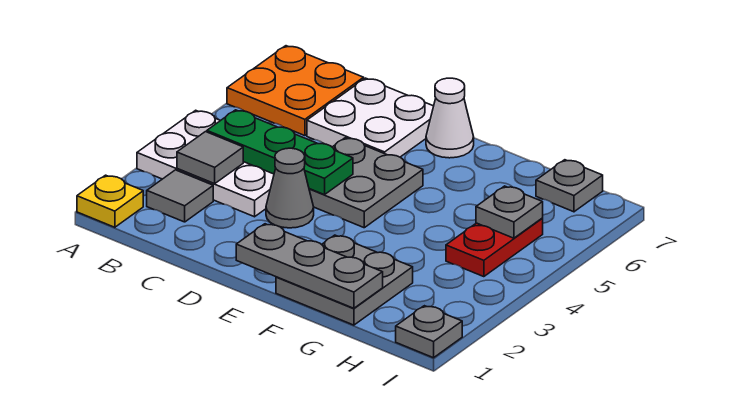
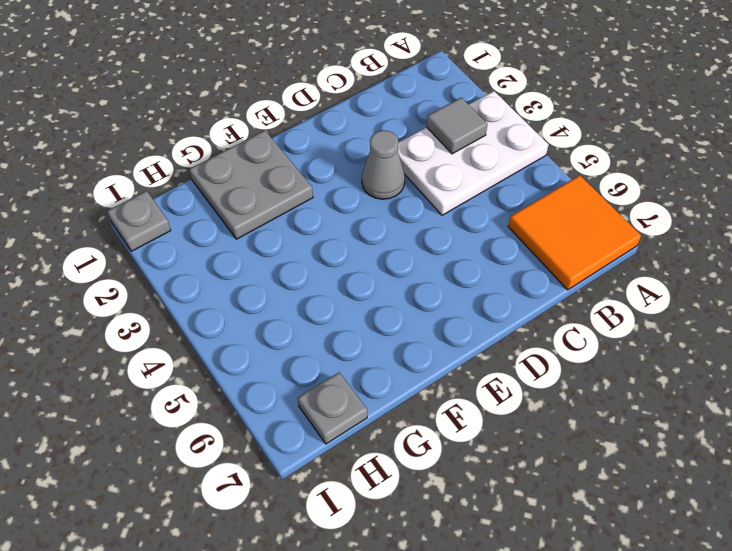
orange tile A6:B7 level 1 -> orange plate A6:B7 level 1
none -> yellow plate A1 level 1
none -> grey tile B2 level 1
none -> white plate C6:D7 level 1

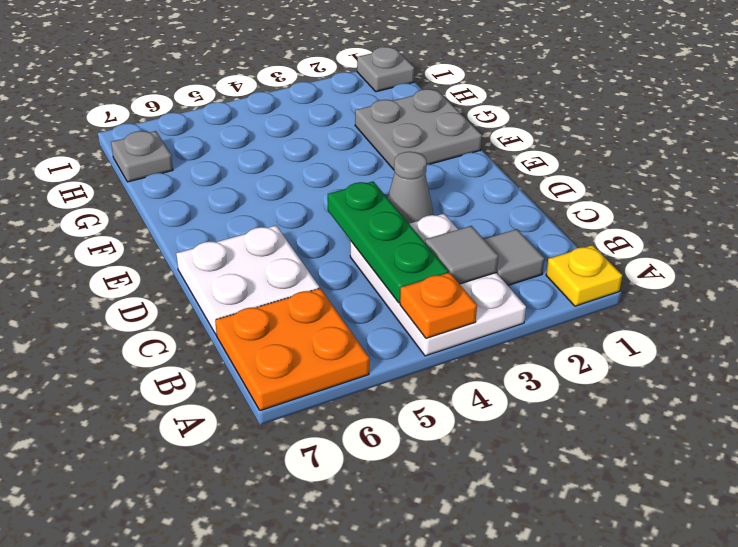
orange plate A4 level 2 -> none
none -> grey plate D4:E5 level 1
none -> white cone E7 level 1
none -> red plate H4:H5 level 1

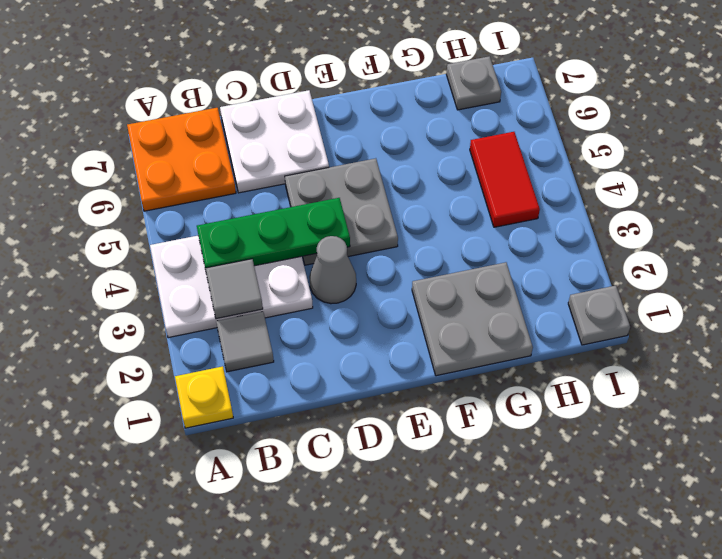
red tile H4:H5 level 1 -> red plate H4:H5 level 1
none -> white cone E7 level 1
none -> grey plate E1:G1 level 2
none -> grey plate H5 level 2

